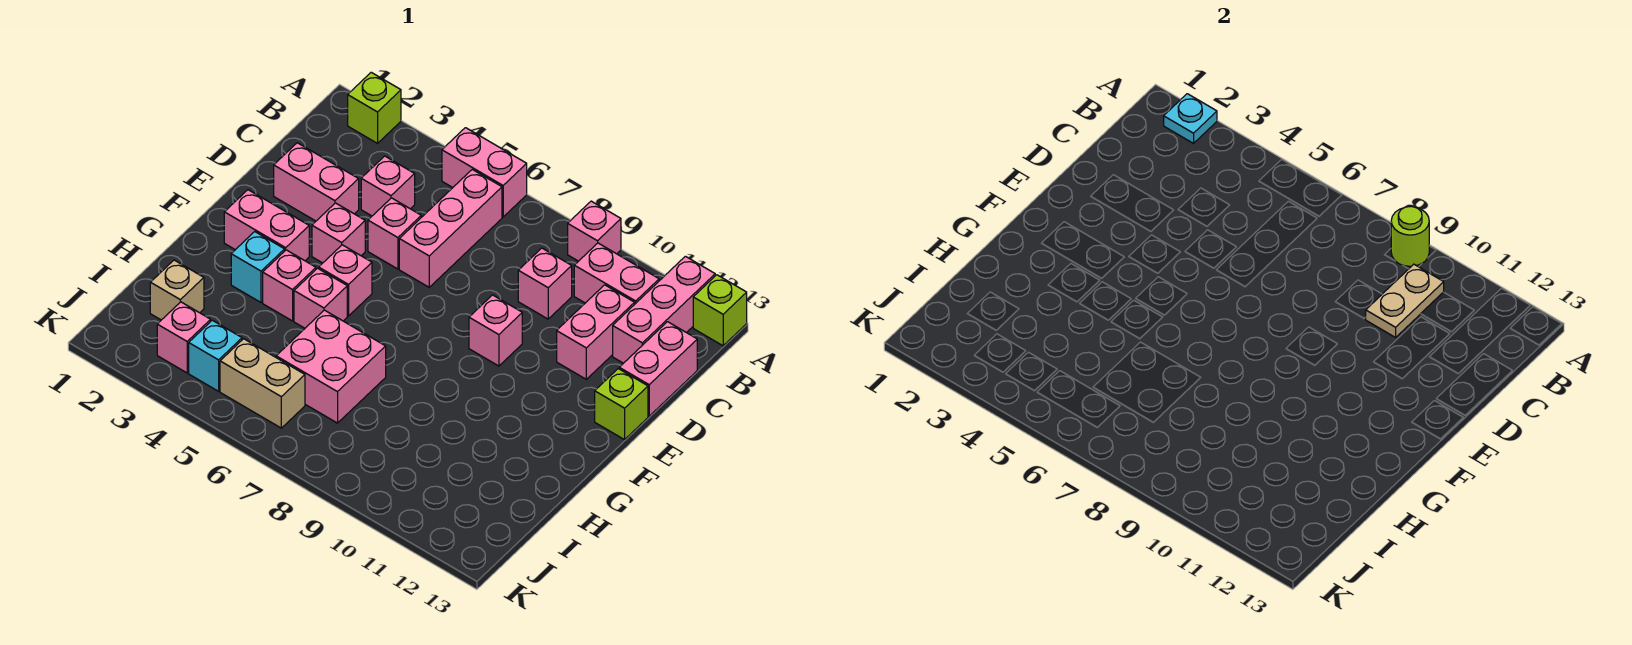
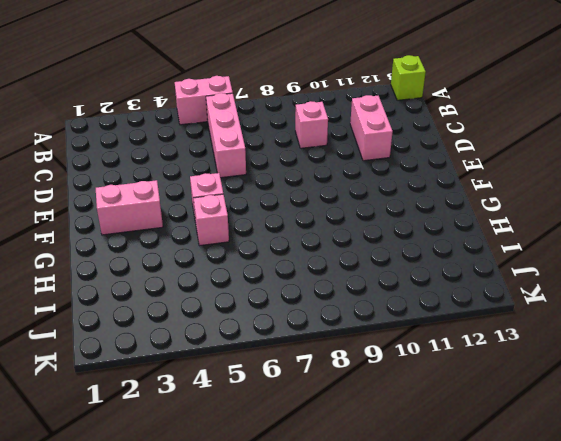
none -> lime brick A2 level 1
none -> pink brick A9 level 1
none -> pink brick A12:C12 level 1

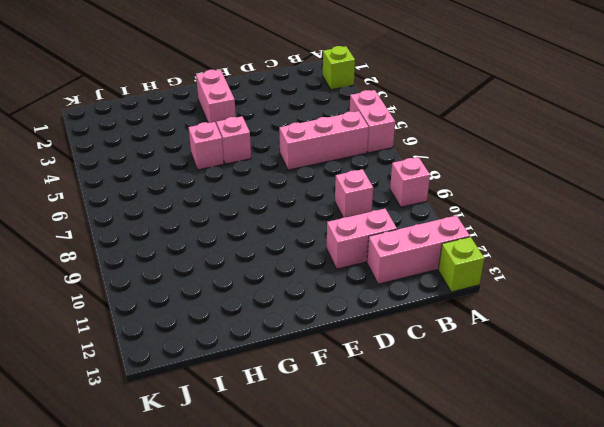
none -> pink brick B10:B11 level 1
none -> pink brick C4 level 1
none -> pink brick C13:D13 level 1

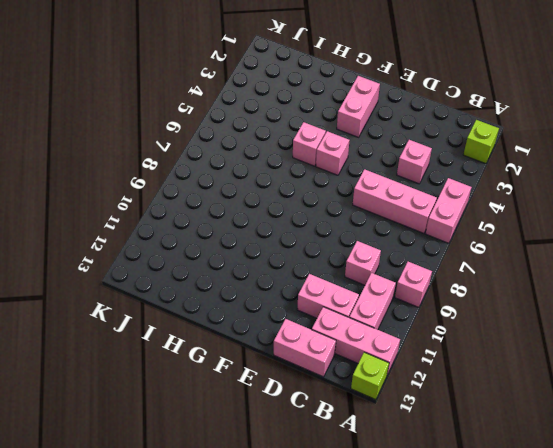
none -> pink brick D2:D3 level 1
none -> pink brick D5 level 1
none -> pink brick E4 level 1

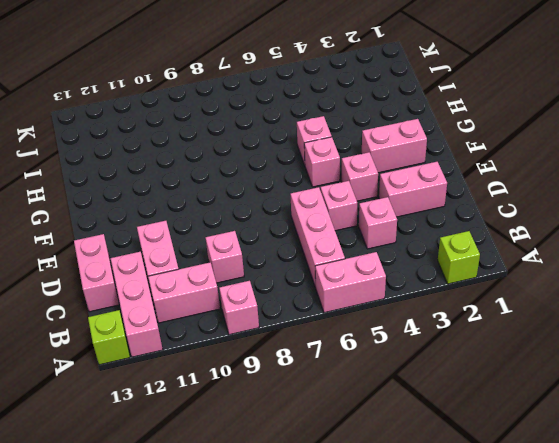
none -> pink brick E9 level 1
none -> lime brick E13 level 1
none -> cyan brick G3 level 1

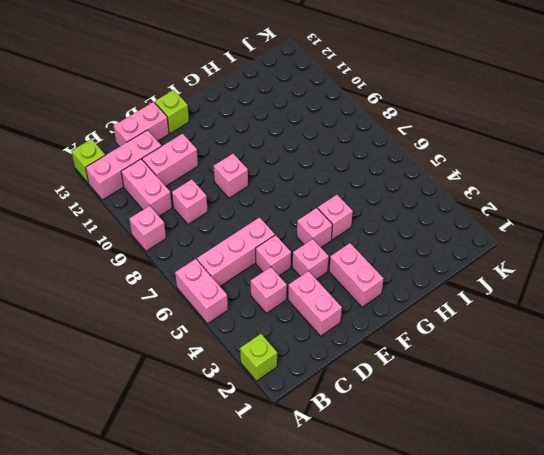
none -> cyan brick G3 level 1
none -> pink brick G4 level 1
none -> pink brick H6:I7 level 1

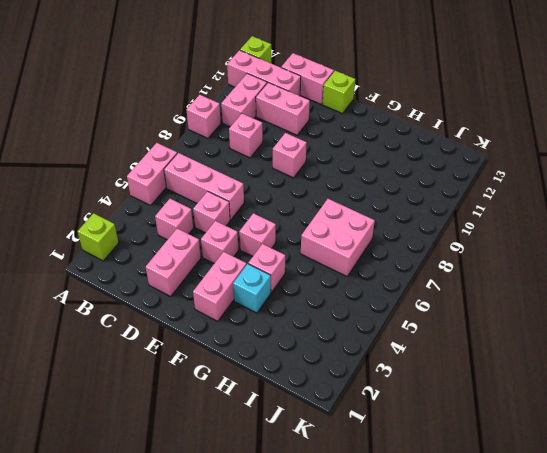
none -> pink brick G5 level 1
none -> tan brick I2 level 1
none -> pink brick J3 level 1

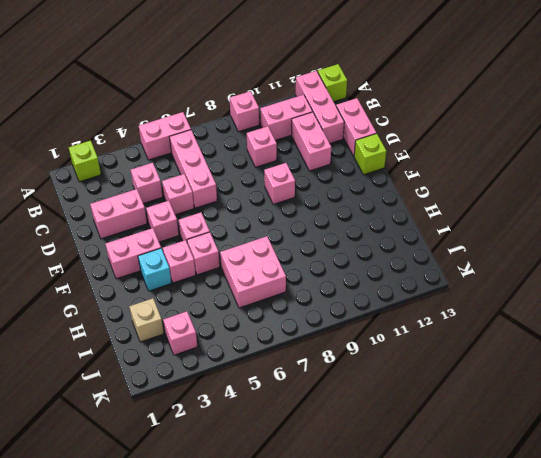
none -> cyan brick J4 level 1
none -> tan brick J5:J6 level 1
none -> cyan plate A2 level 2

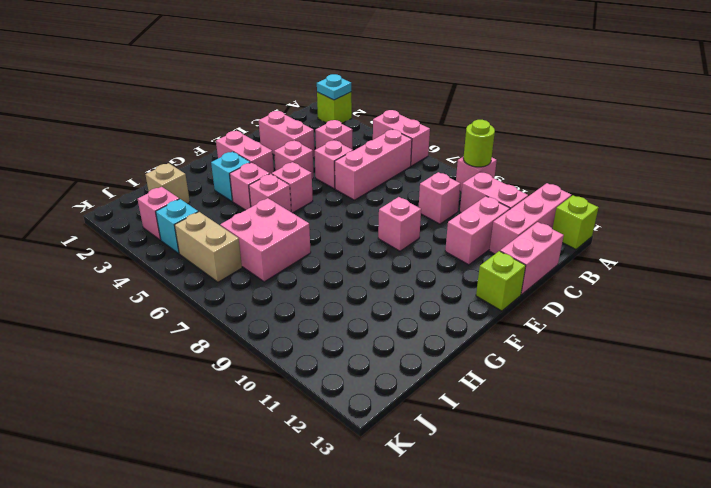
none -> tan plate B10:C10 level 2

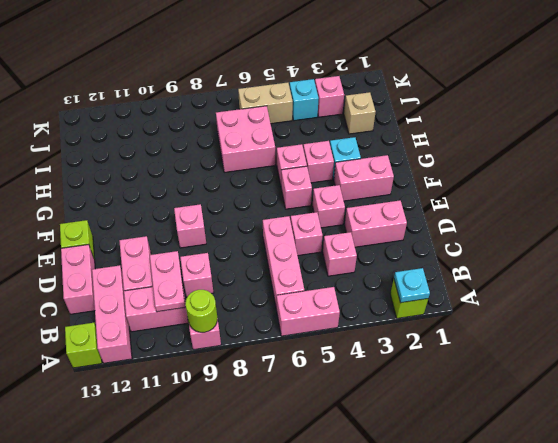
pink plate B10:C10 level 2 -> tan plate B10:C10 level 2

